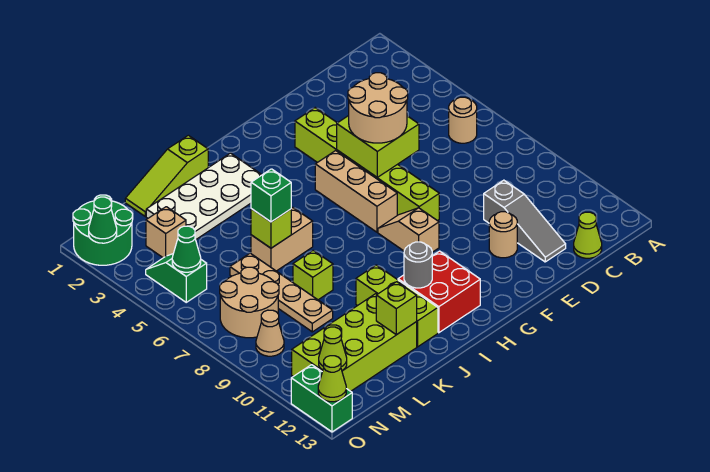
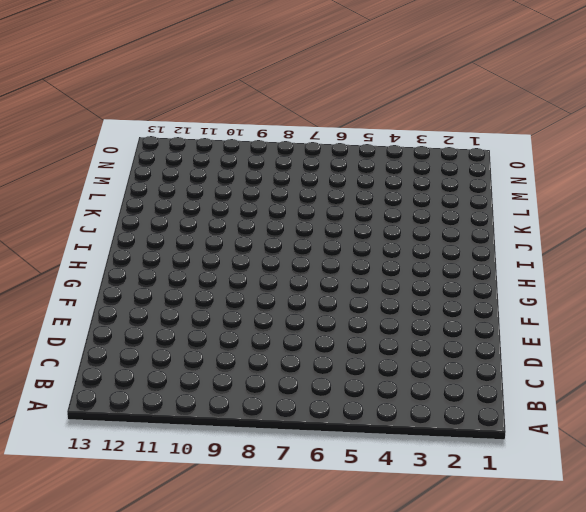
none -> tan round brick B6 level 1
none -> lime cone C13 level 1
none -> grey slope D10:D12 level 1 top 10
none -> tan round brick E11 level 1

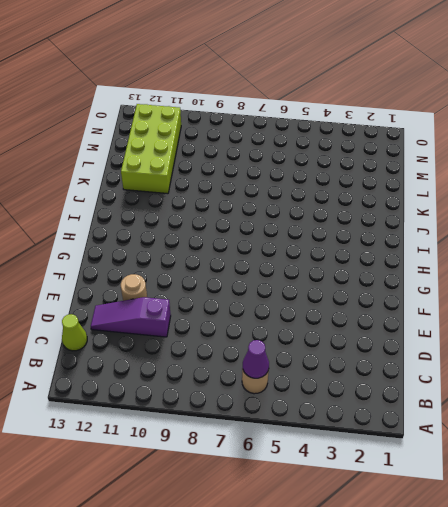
purple cone B6 level 2 -> none
purple slope D10:D12 level 1 top 10 -> grey slope D10:D12 level 1 top 10
none -> lime brick F3:F8 level 1
none -> tan brick G5:G7 level 1
none -> tan slope G8:G9 level 1 top 9
none -> red brick H11:I12 level 1

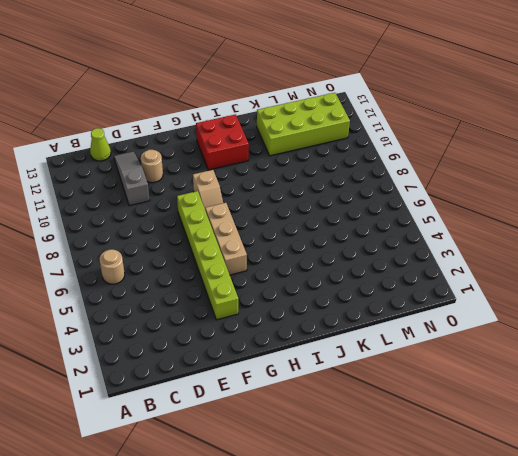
none -> white plate I2:L3 level 1
none -> lime slope J1:L1 level 1 top J
none -> tan brick J6:K6 level 1
none -> lime brick J10:J12 level 1

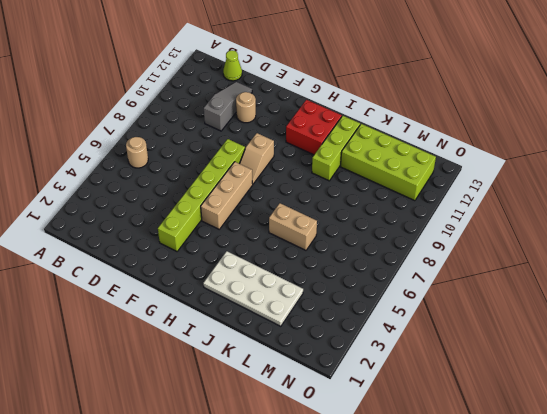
none -> lime slope J1:L1 level 1 top J
none -> lime brick K8 level 1
none -> tan plate L6:L9 level 1
none -> tan brick M3 level 1

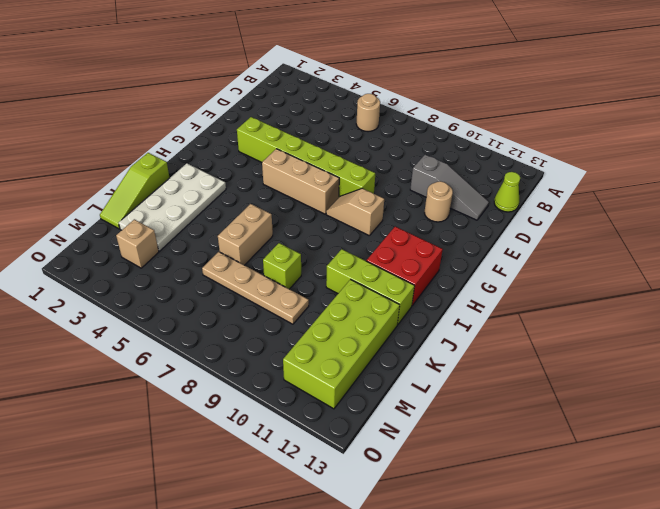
none -> tan round brick M7:N8 level 1
none -> green round brick N1:O2 level 1
none -> green slope N4:N5 level 1 top 5
none -> tan cone N9 level 1

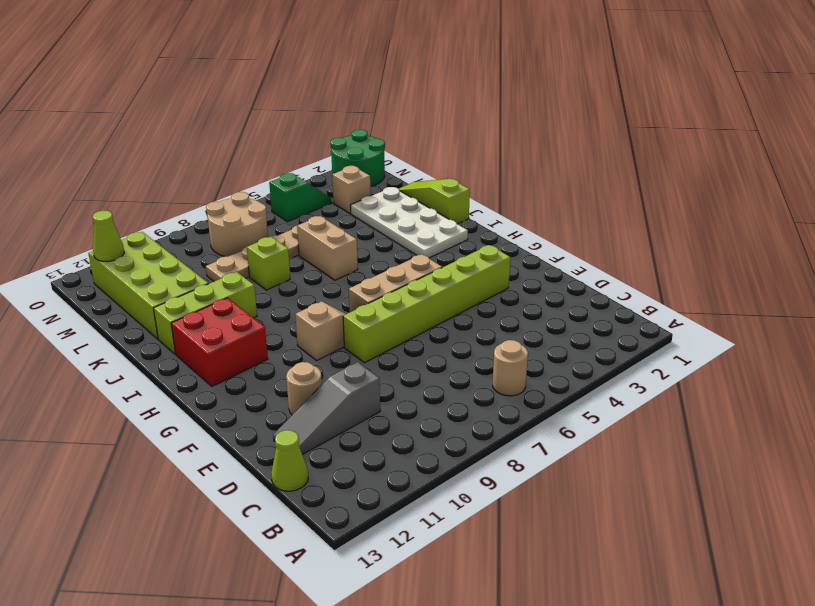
none -> tan cone N9 level 1
none -> green brick O12:O13 level 1
none -> lime brick E5:F6 level 2
none -> grey round brick I11 level 2

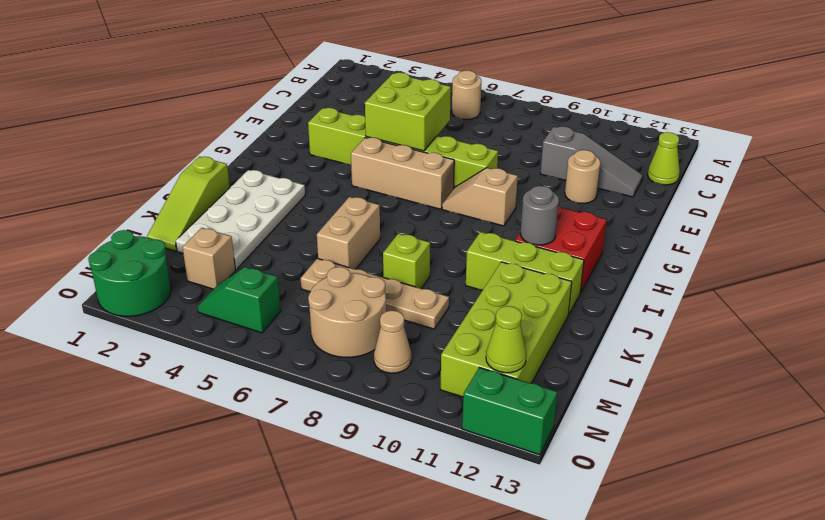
none -> lime brick K6 level 2
none -> lime brick K12 level 2
none -> green cone N5 level 2
none -> green cone O2 level 2

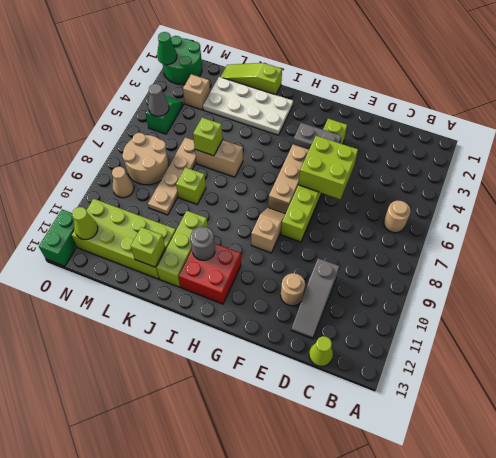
grey plate F4:G4 level 2 -> none
grey cone N5 level 2 -> green cone N5 level 2
none -> lime cone O13 level 2
none -> tan round brick E5:F6 level 3
none -> green brick K6 level 3

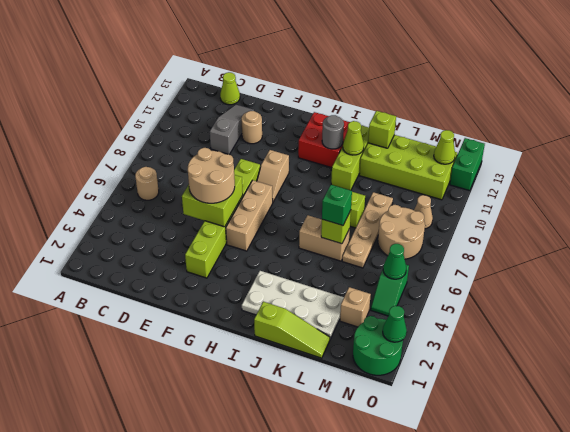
lime cone J11 level 2 -> lime cone O13 level 2

